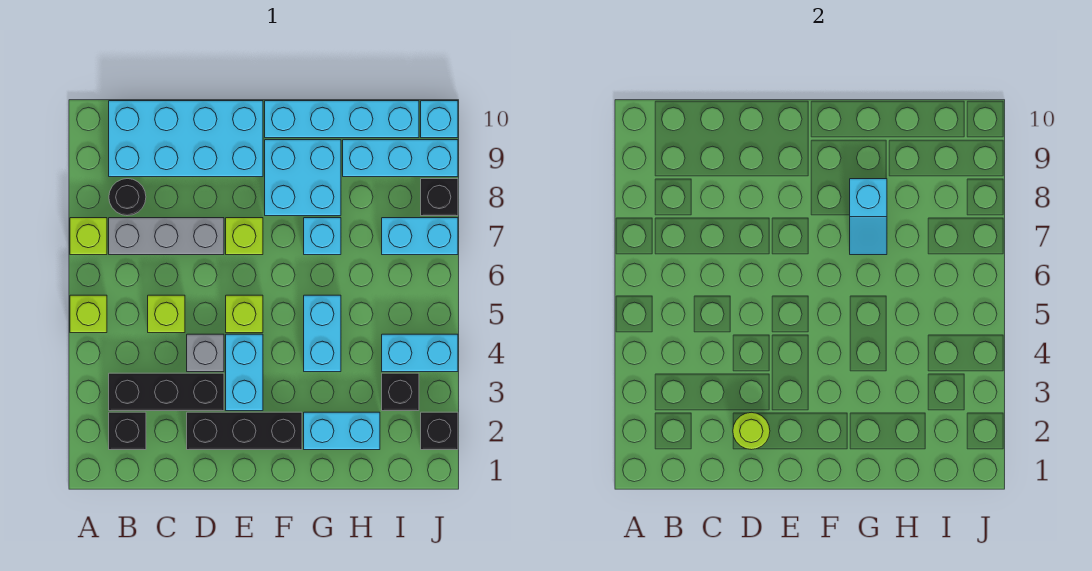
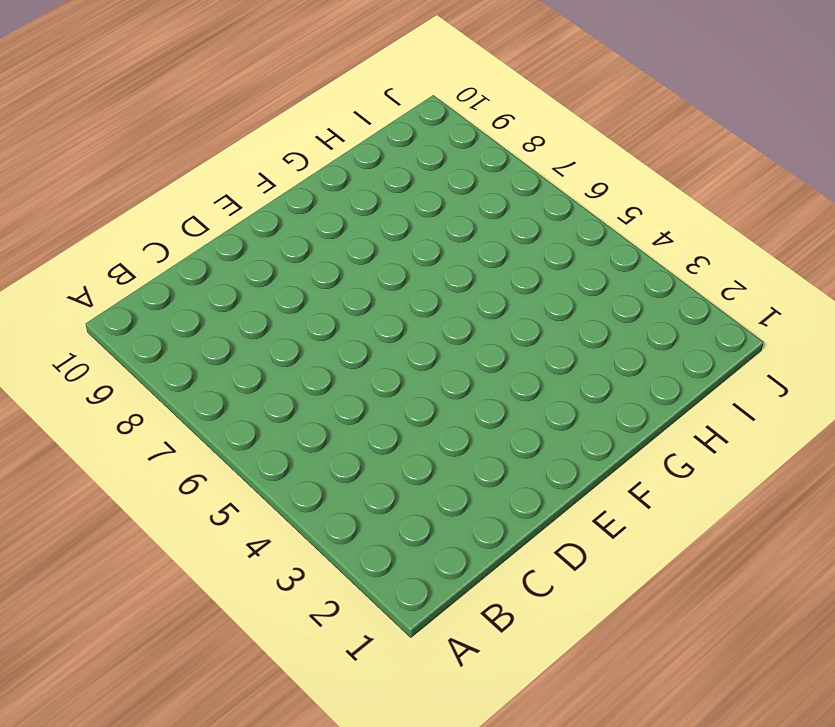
none -> lime brick A5 level 1
none -> lime brick A7 level 1
none -> black brick B2 level 1

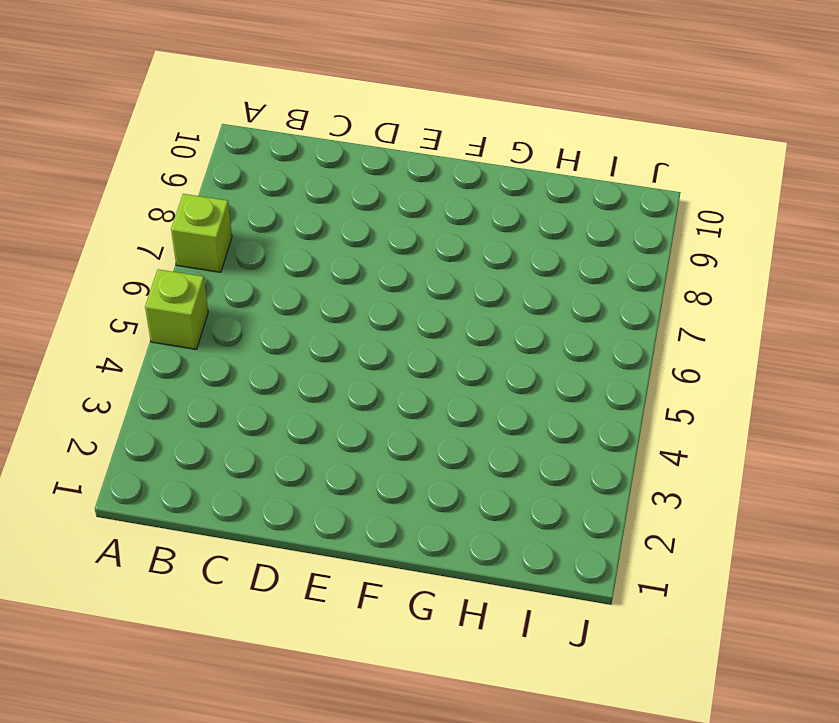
none -> black brick B2 level 1
none -> black brick B3:D3 level 1
none -> grey brick B7:D7 level 1

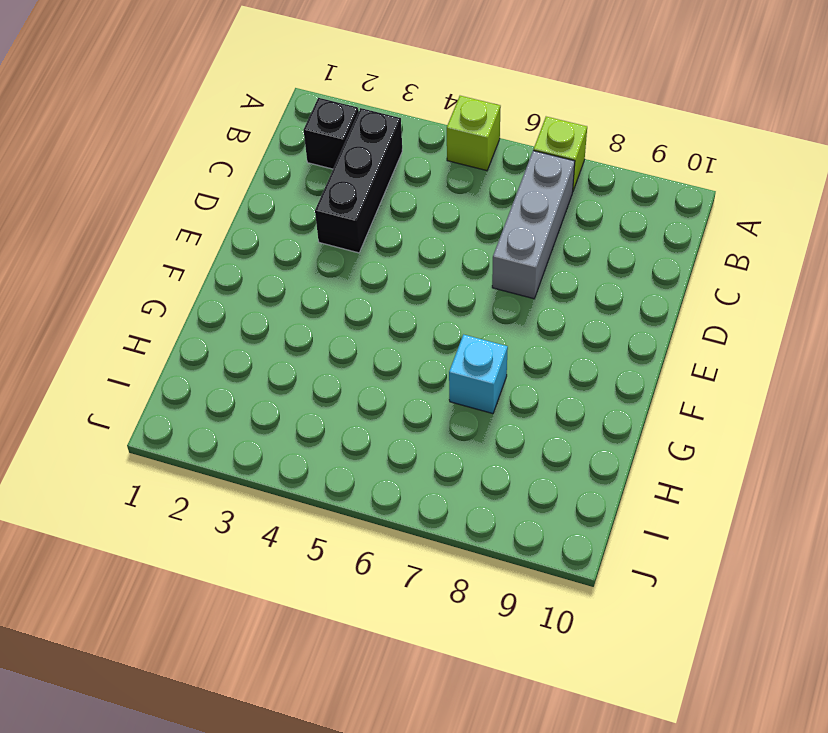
none -> black round brick B8 level 1
none -> cyan brick B9:E10 level 1
none -> lime brick C5 level 1

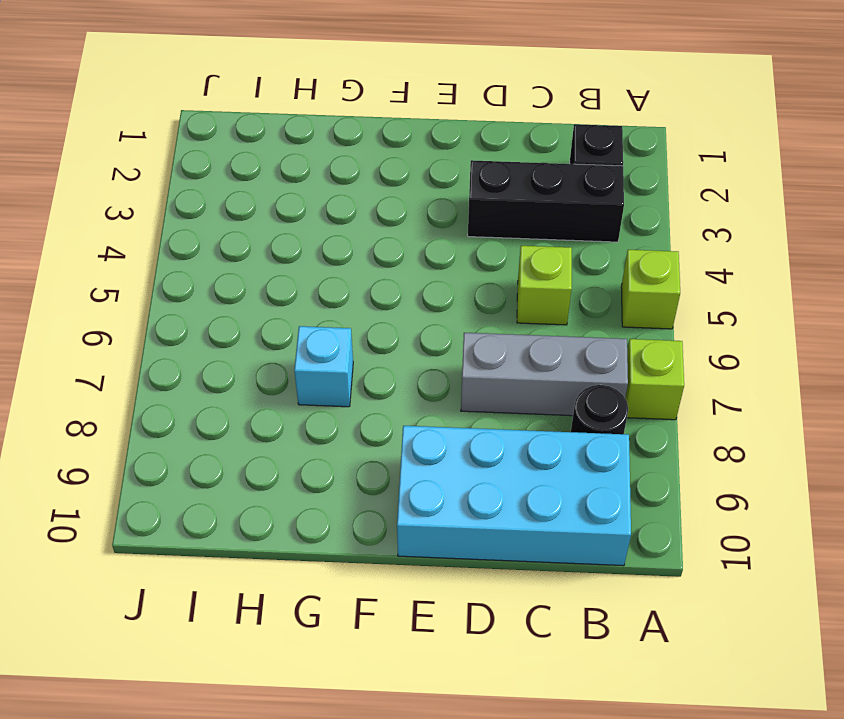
none -> black brick D2:F2 level 1
none -> grey brick D4 level 1
none -> cyan brick E3:E4 level 1

